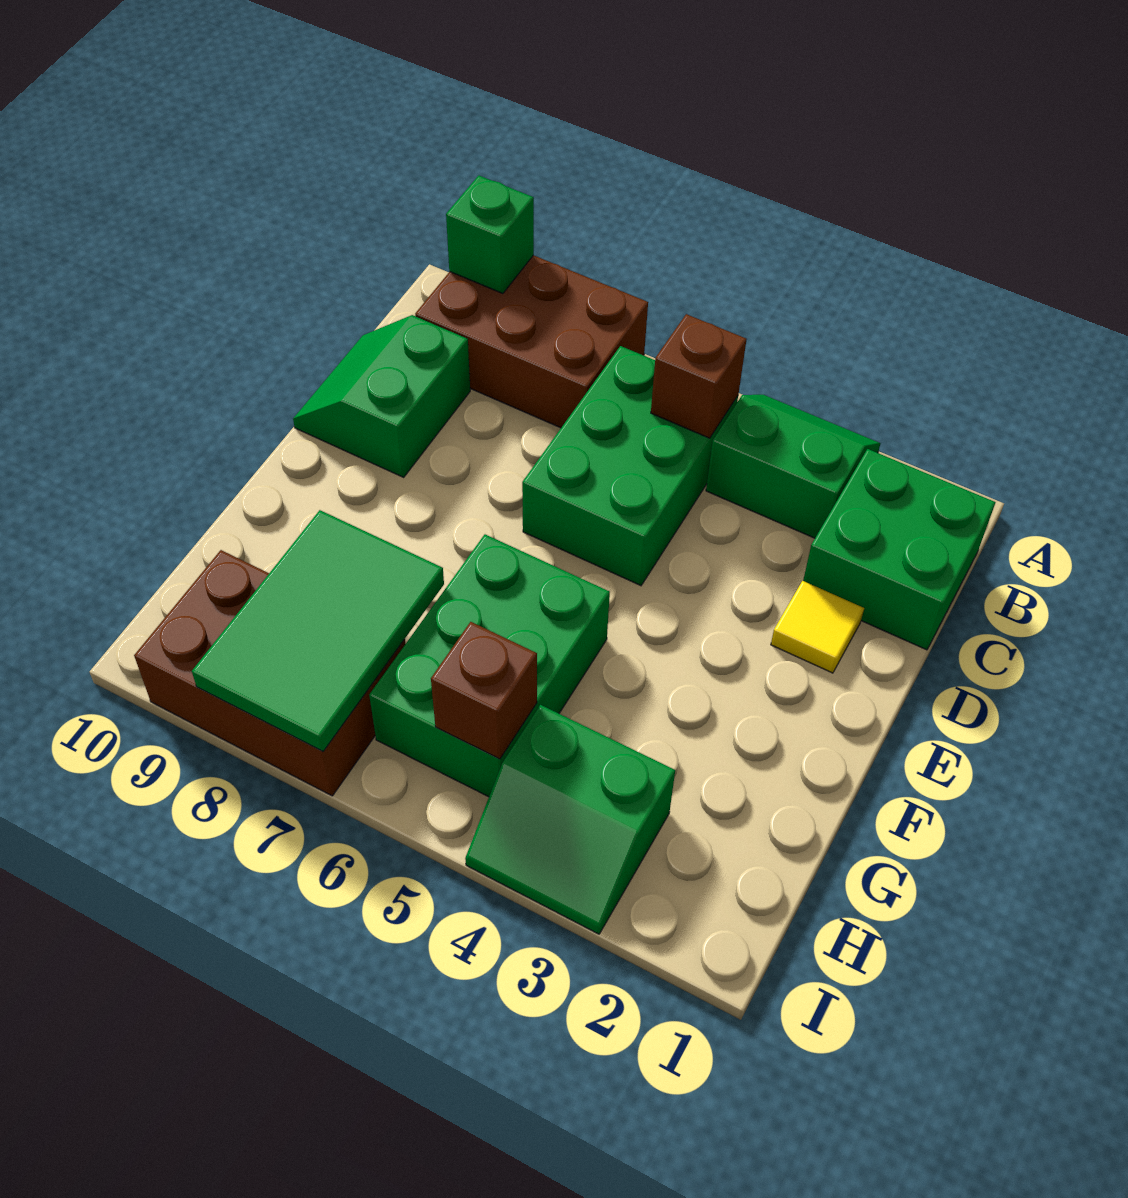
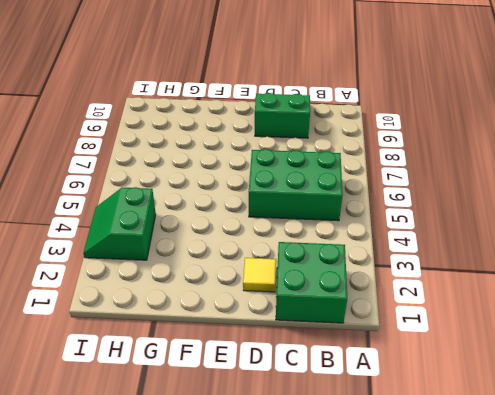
none -> green slope A3:B4 level 1 top B
none -> brown brick A7:B9 level 1
none -> green brick F5:H6 level 1

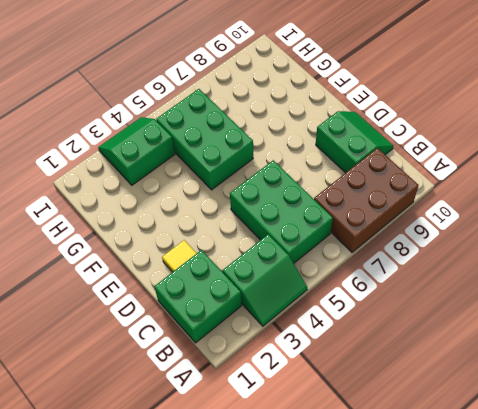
none -> brown brick H7:I9 level 1
none -> green brick A9 level 2
none -> brown brick B5 level 2

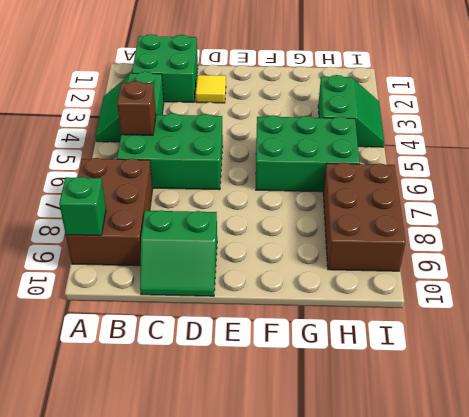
none -> green tile G7:I8 level 2
none -> brown brick H5 level 2

